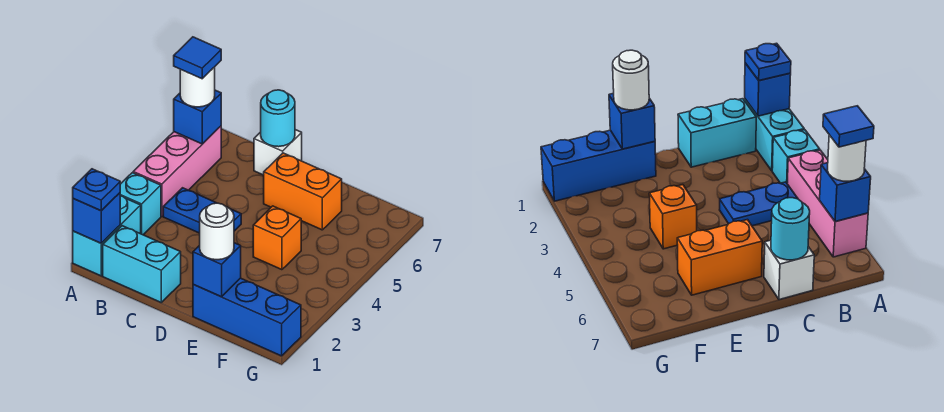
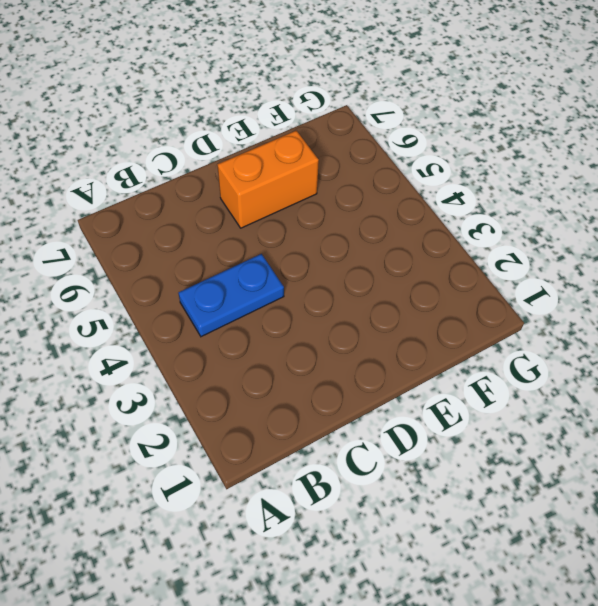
none -> cyan brick A1:A2 level 1
none -> cyan brick A3 level 1
none -> pink brick A4:A6 level 1

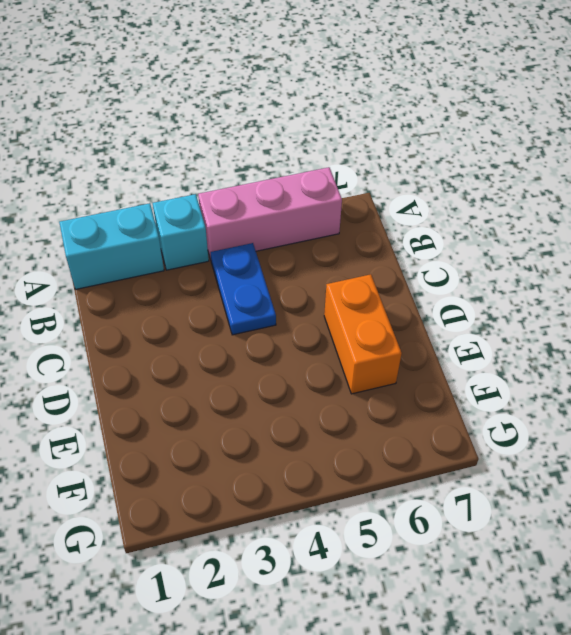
none -> cyan brick B1:C1 level 1
none -> white brick C7 level 1
none -> blue brick E1:G1 level 1

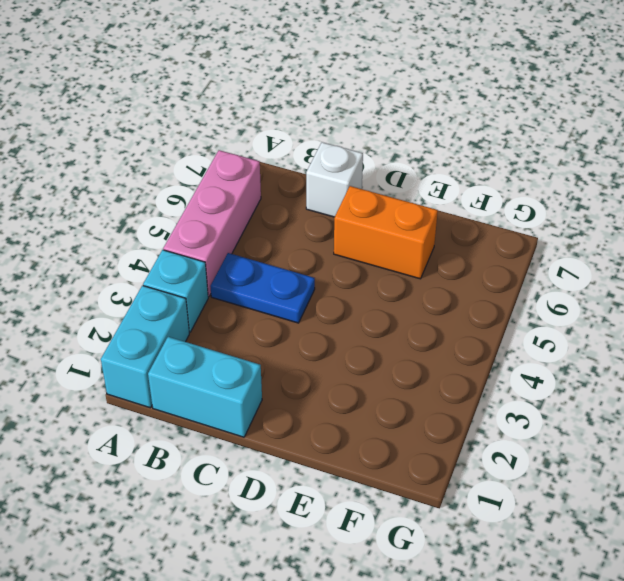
none -> blue brick E1:G1 level 1
none -> orange brick E4 level 1
none -> blue brick A1 level 2

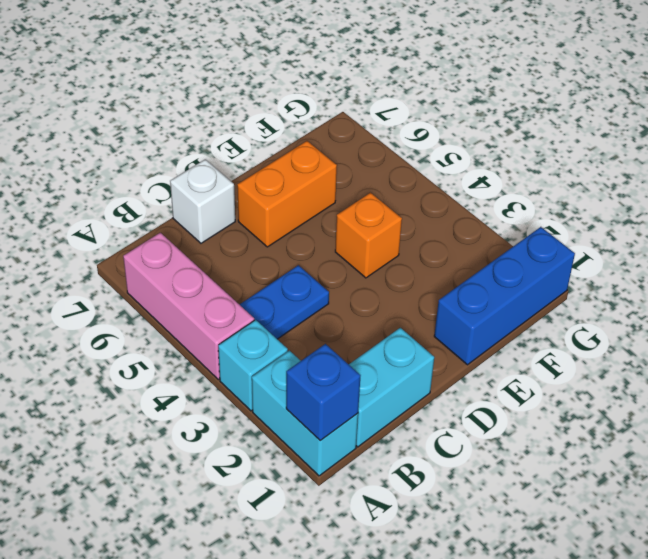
none -> blue brick A6 level 2
none -> cyan round brick C7 level 2
none -> blue brick E1 level 2

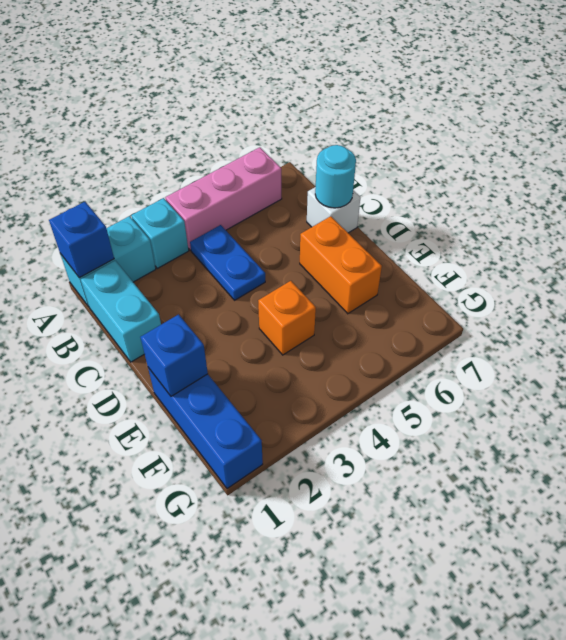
none -> blue brick A6 level 2
none -> blue plate A1 level 3
none -> white round brick A6 level 3

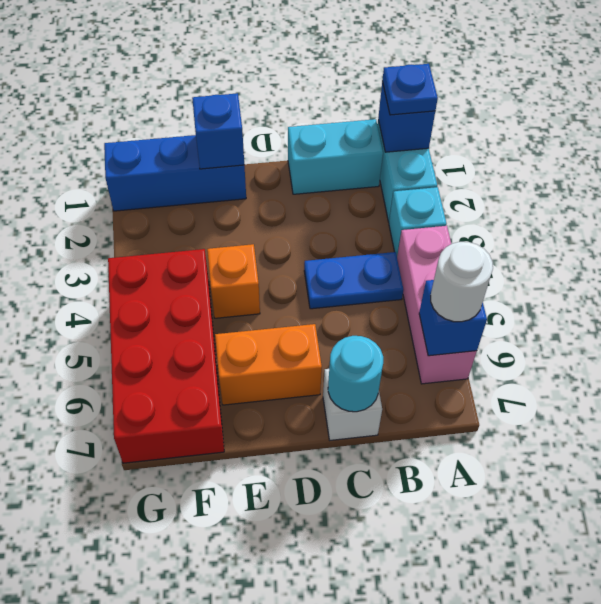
red brick F4:G7 level 1 -> none
none -> white round brick E1 level 3
none -> blue tile A6 level 4

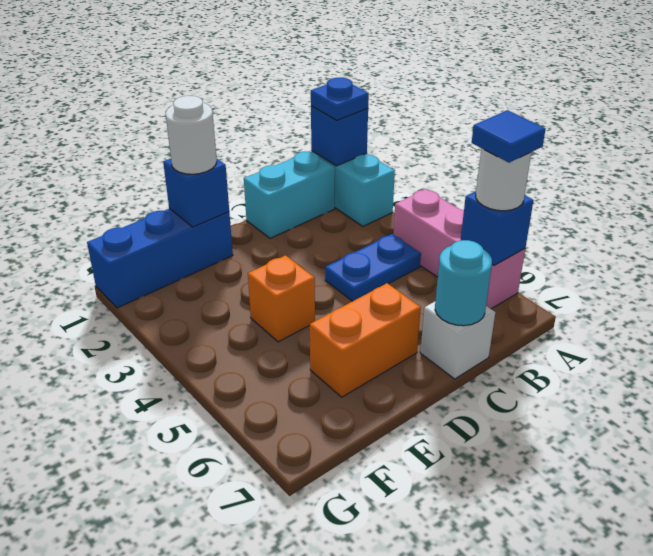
none -> cyan brick A3 level 1

